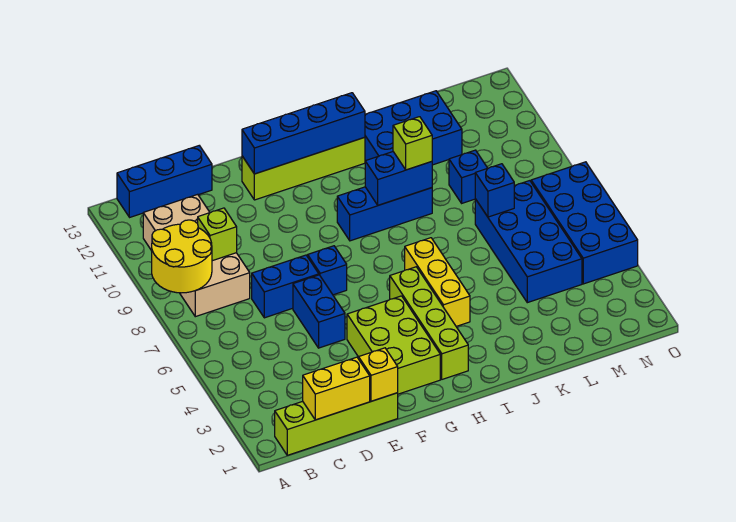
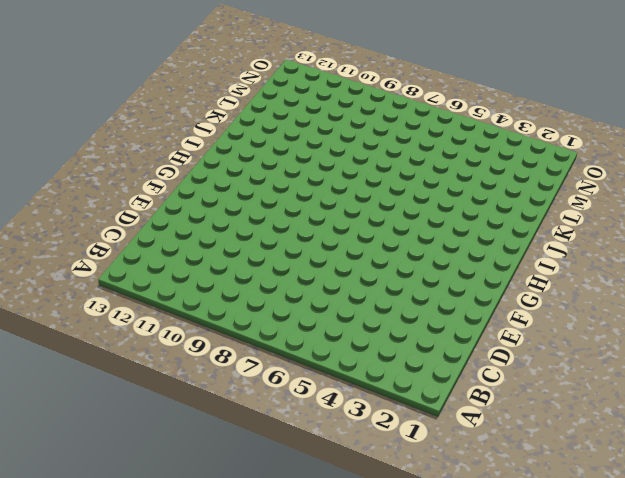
none -> lime brick B1:E1 level 1
none -> tan brick B8:C11 level 1
none -> blue brick B13:D13 level 1

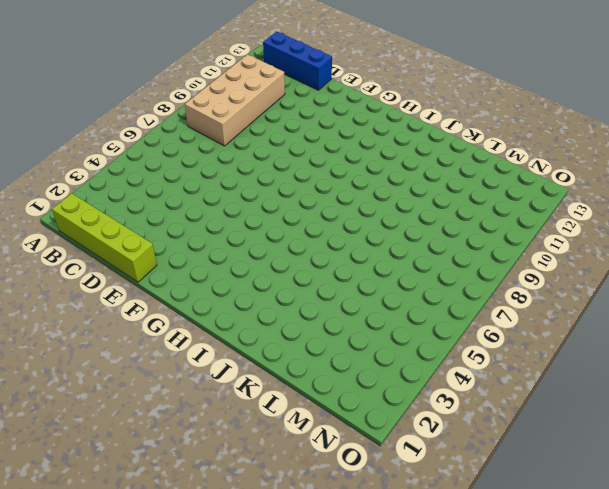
none -> blue brick D7:E7 level 1
none -> blue brick E5:E6 level 1
none -> lime brick F2:G4 level 1

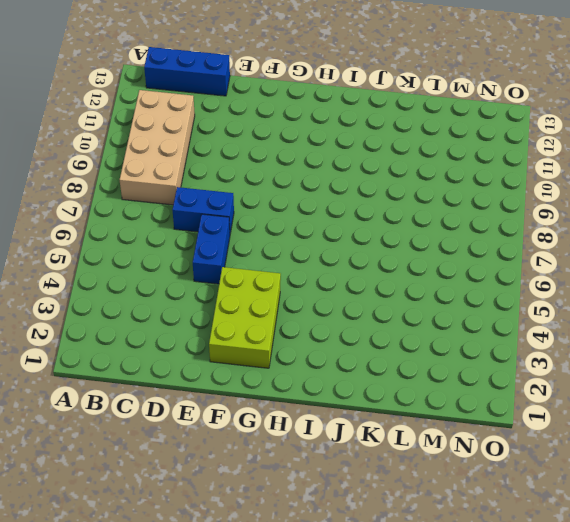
none -> lime brick B1:E1 level 1
none -> blue brick F7 level 1
none -> lime brick F12:I12 level 1

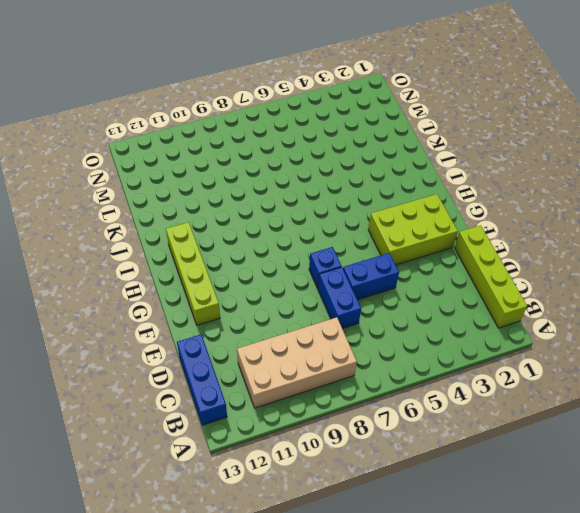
none -> lime brick H2:H5 level 1
none -> blue brick H9:J9 level 1
none -> yellow brick I4:I6 level 1

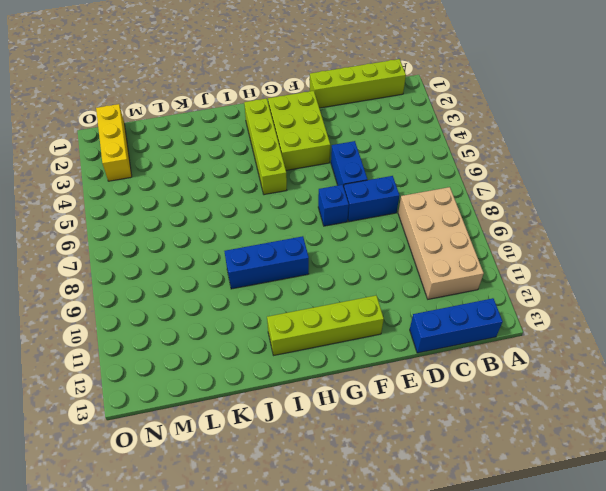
yellow brick N1:N3 level 1 -> yellow brick I4:I6 level 1
none -> blue brick J11:L12 level 1
none -> blue brick L4:M7 level 1
none -> blue brick L9 level 1

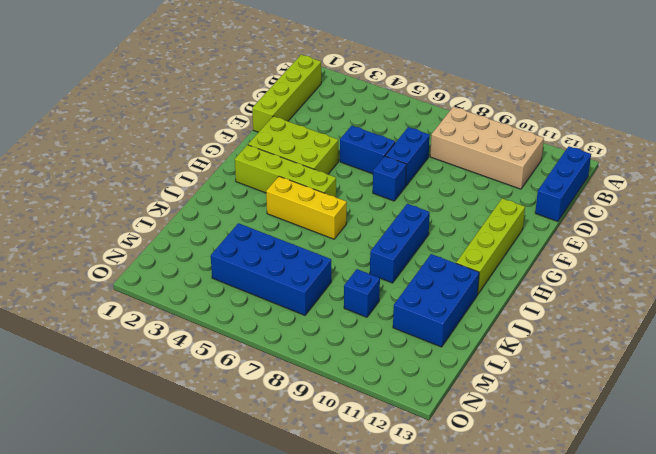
none -> blue brick N4:O7 level 1
none -> yellow round brick A8:B9 level 2
none -> yellow brick C1:D1 level 2

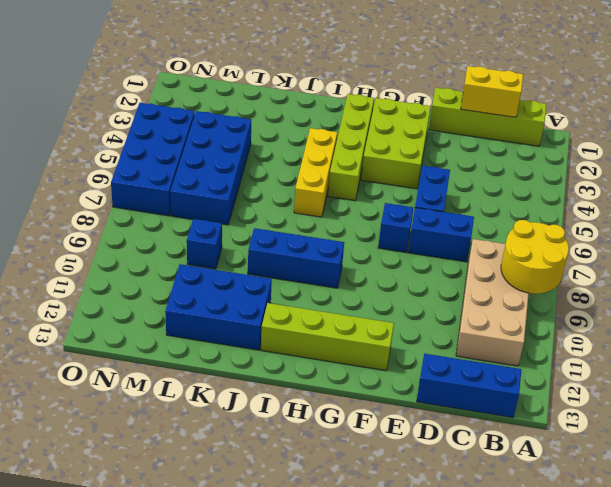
none -> lime brick C9 level 2
none -> yellow brick E1 level 2
none -> blue brick F12:I12 level 2

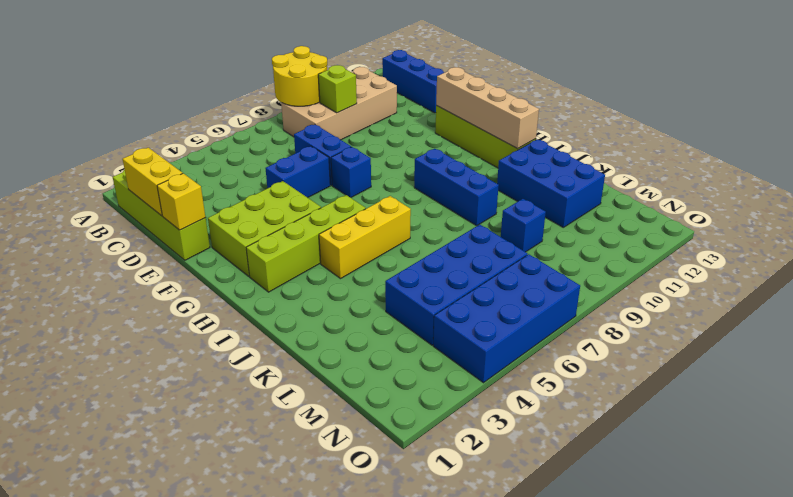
tan brick F12:I12 level 2 -> blue brick F12:I12 level 2
none -> blue brick I9:J9 level 2
none -> blue brick L7 level 2
none -> lime brick J9 level 3

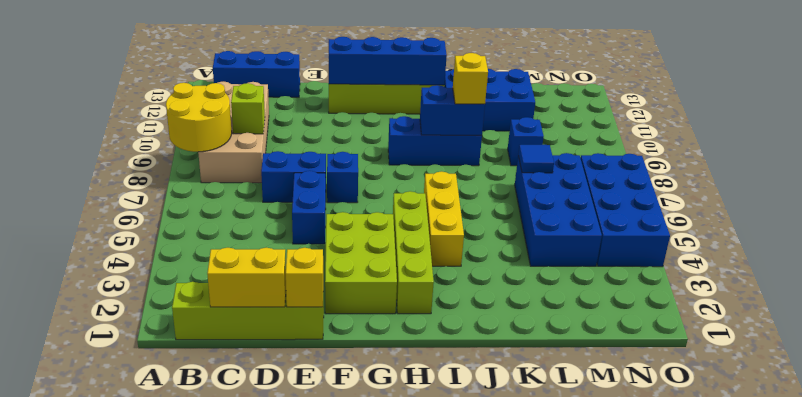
yellow brick J9 level 3 -> lime brick J9 level 3
blue tile L7 level 2 -> blue brick L7 level 2

